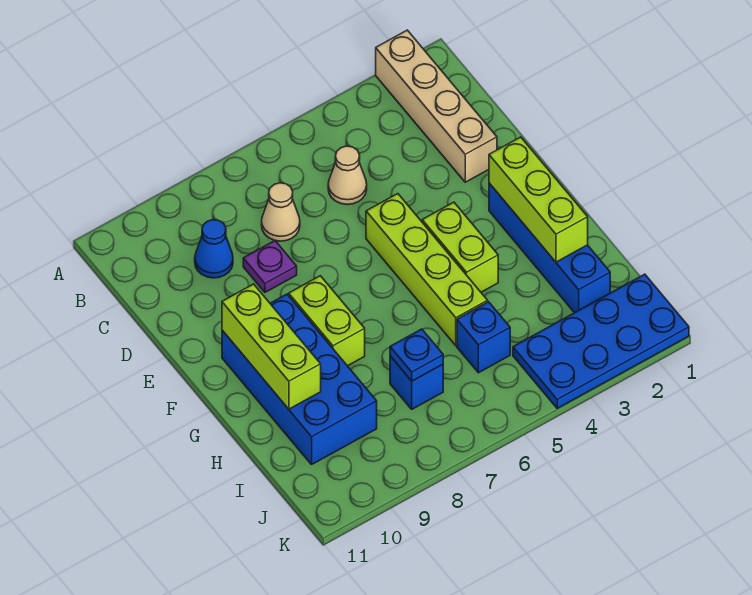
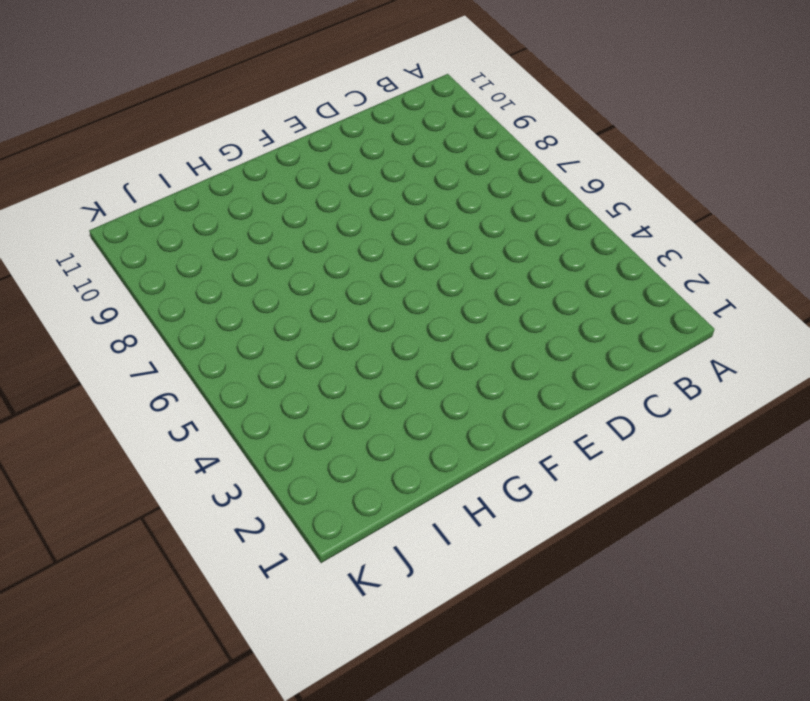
none -> tan brick A2:D2 level 1
none -> tan cone C5 level 1
none -> tan cone C7 level 1

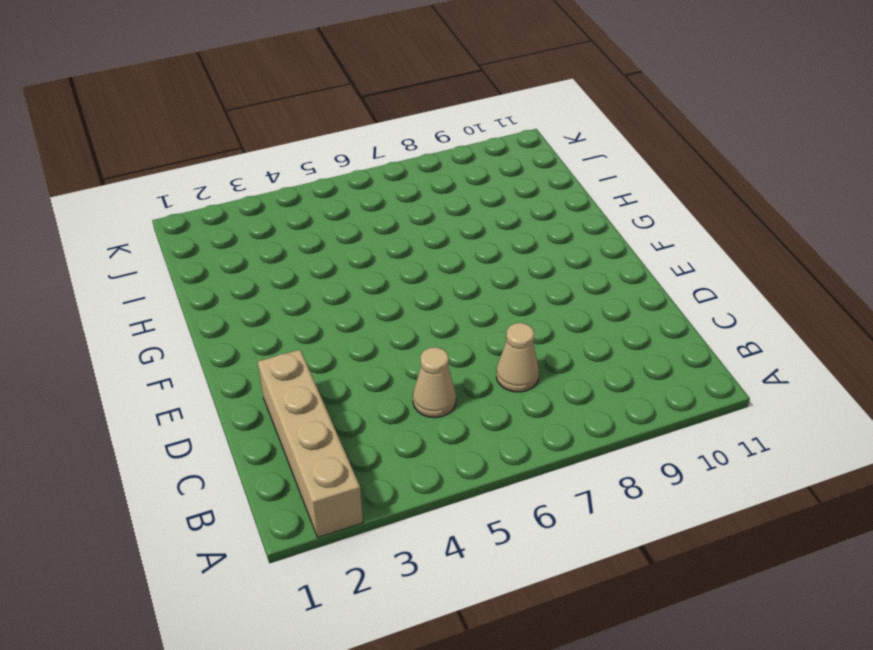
none -> blue cone C9 level 1
none -> purple plate D8 level 1
none -> lime brick E5:H5 level 1

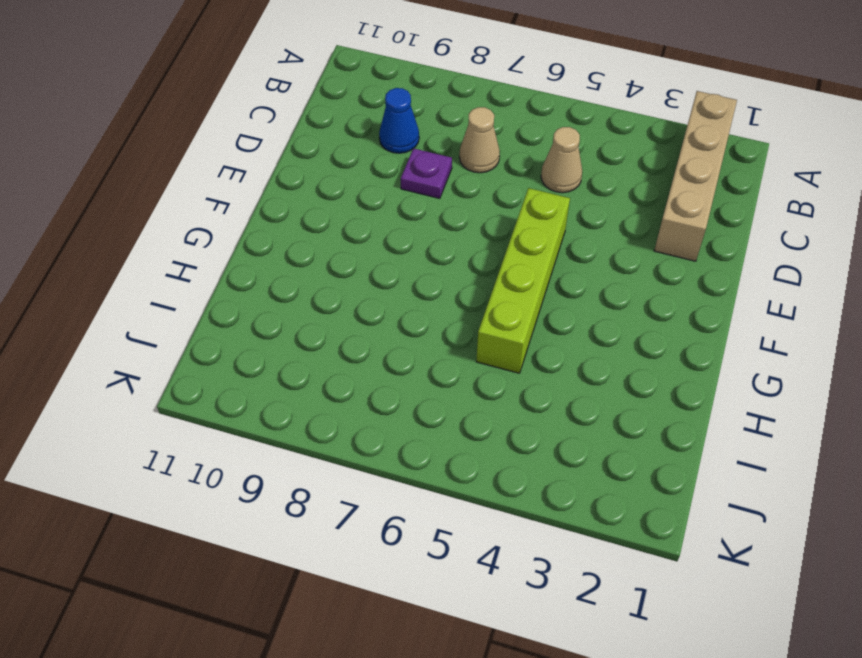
none -> blue brick F2:I2 level 1
none -> lime brick F4:G4 level 1
none -> lime brick F8:G8 level 1

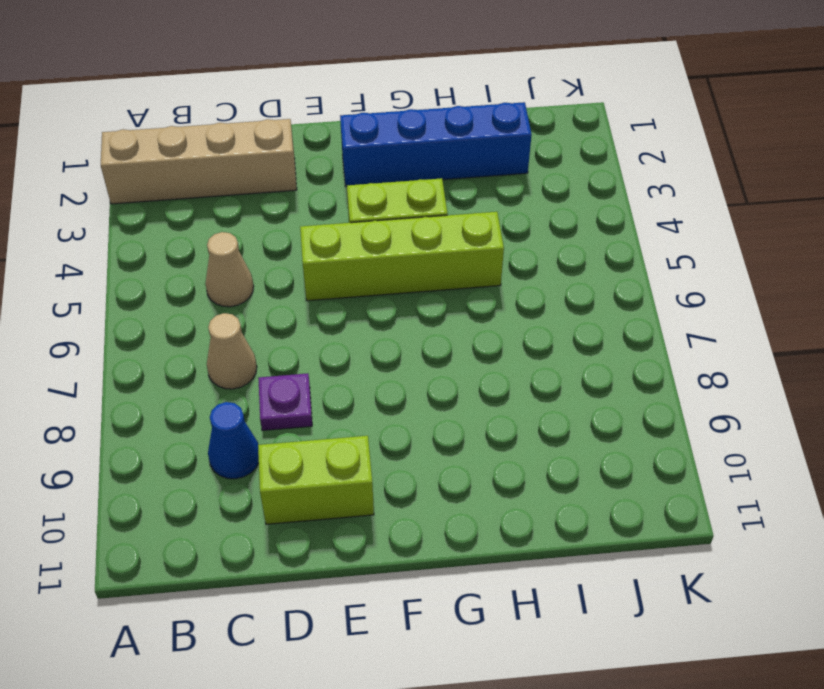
lime brick D10:E10 level 1 -> lime brick F8:G8 level 1
none -> blue brick F9:I10 level 1
none -> blue brick I5 level 1
none -> blue brick I7 level 1

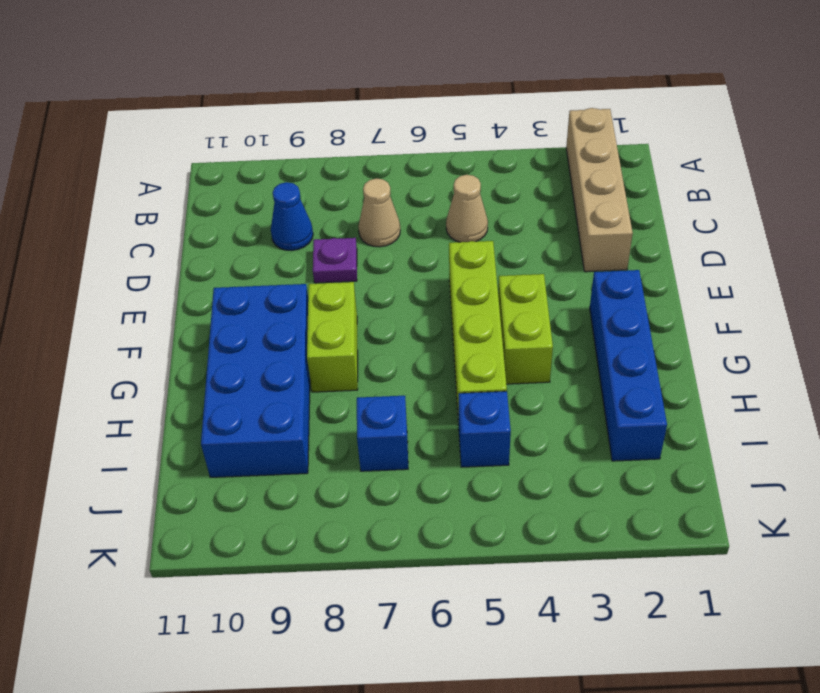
none -> blue plate J1:K4 level 1
none -> lime brick F2:H2 level 2
none -> lime brick F10:H10 level 2

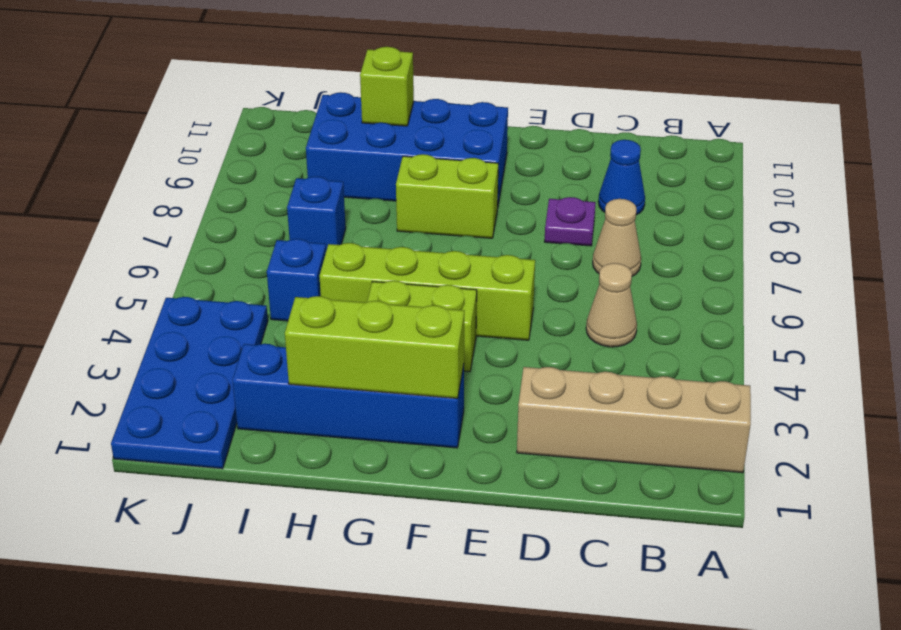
lime brick H10 level 2 -> lime brick F10:H10 level 2
none -> blue plate I7 level 2

